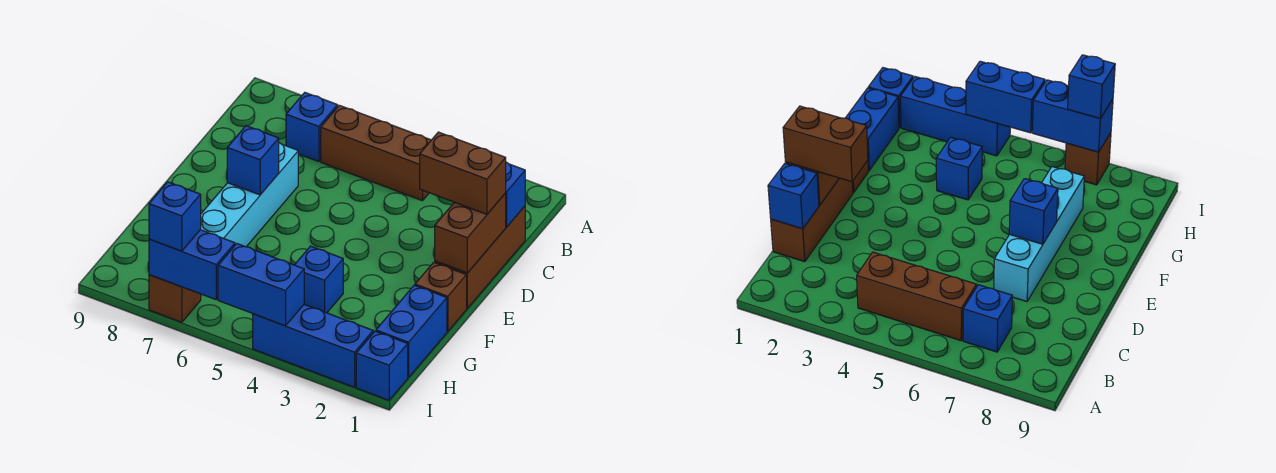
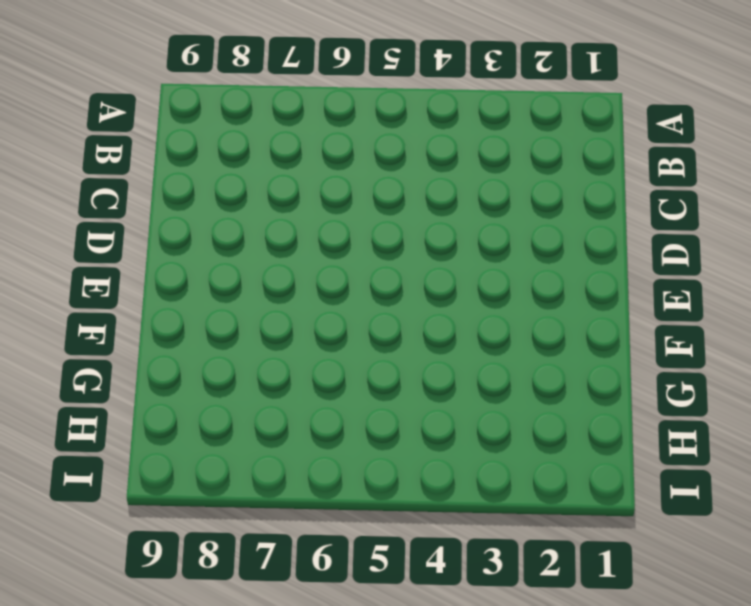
none -> brown brick B4:B6 level 1
none -> blue brick B7 level 1
none -> brown brick C1:E1 level 1

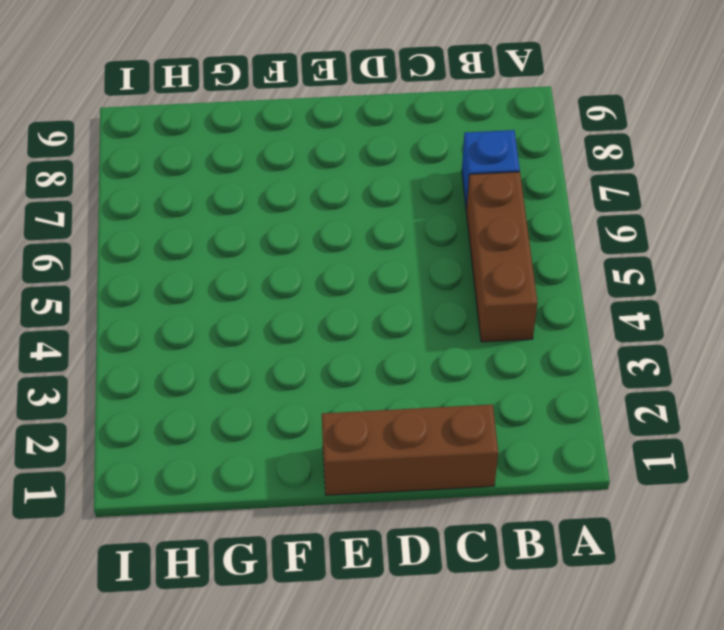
none -> cyan brick D7:G7 level 1
none -> brown brick F1 level 1
none -> blue brick G1:H1 level 1

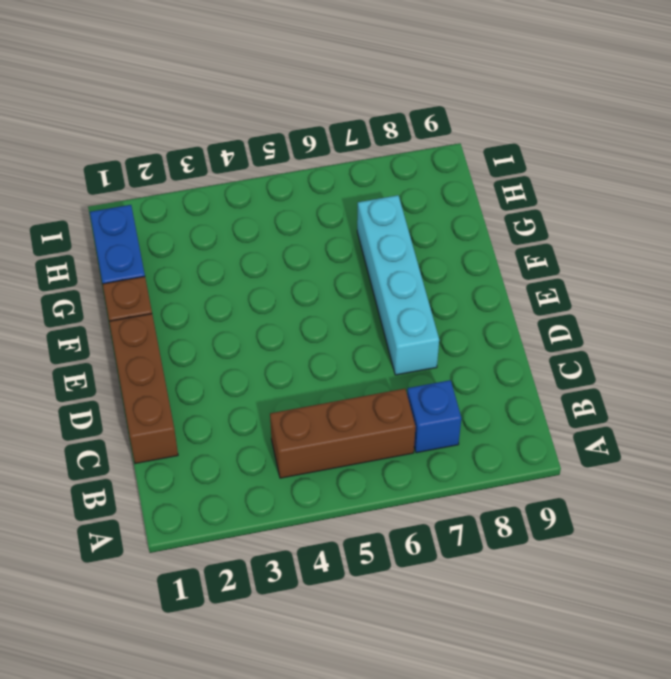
none -> blue brick G4 level 1
none -> blue brick I1 level 1
none -> blue brick I2:I4 level 1

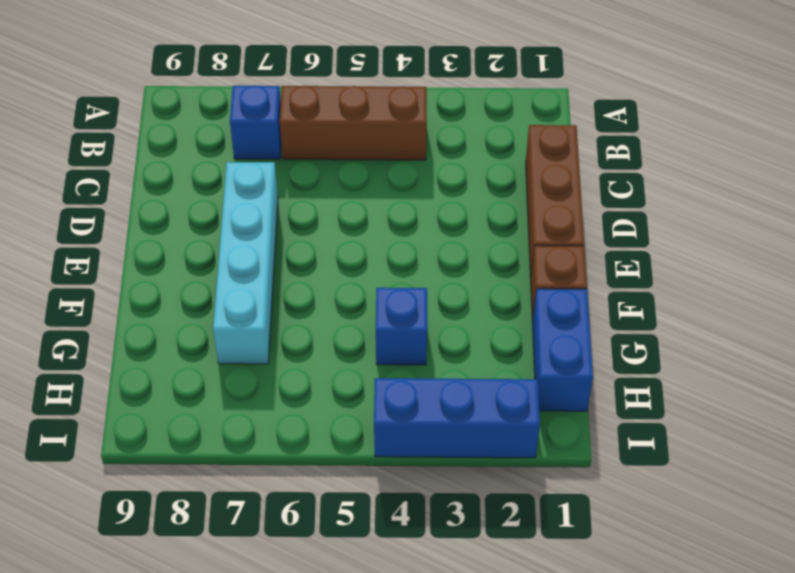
none -> blue brick I1 level 1
none -> brown brick I7 level 1
none -> blue brick C1 level 2

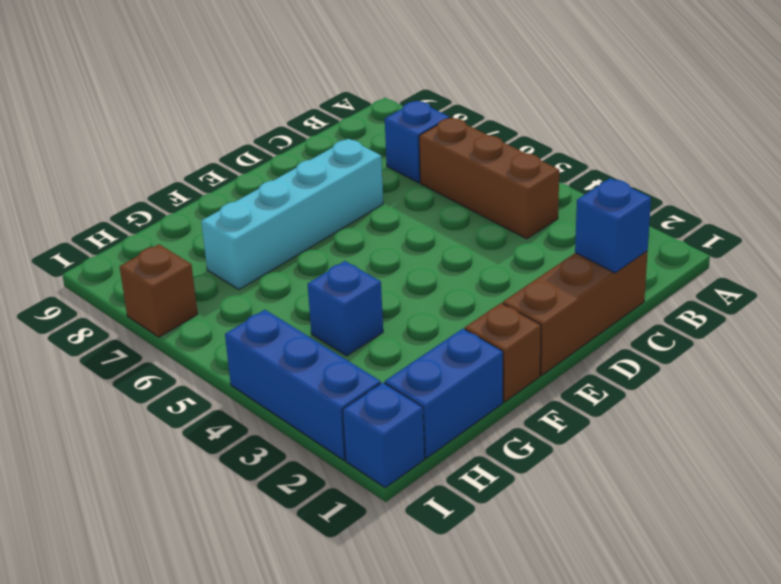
none -> brown brick D1:E1 level 2
none -> blue brick E7 level 2
none -> blue brick I4:I5 level 2

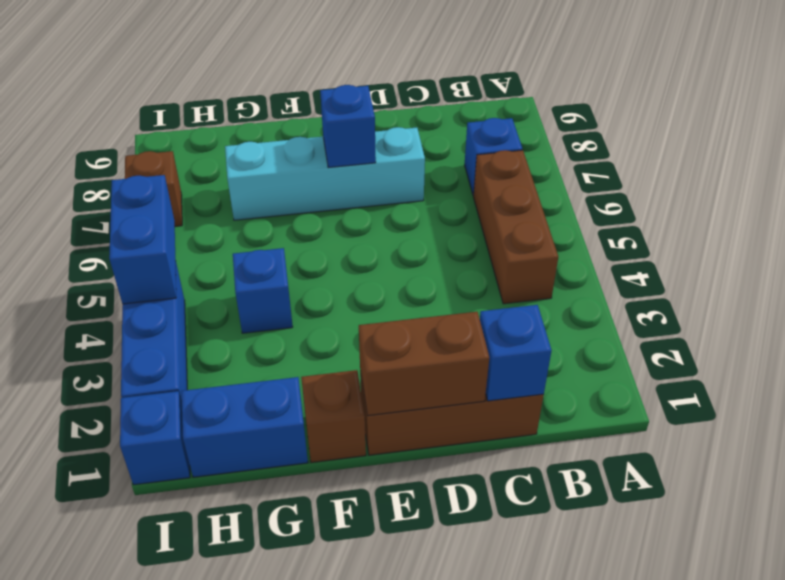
none -> blue brick I6:I7 level 2
none -> brown brick D1:D2 level 3
none -> blue brick I7 level 3

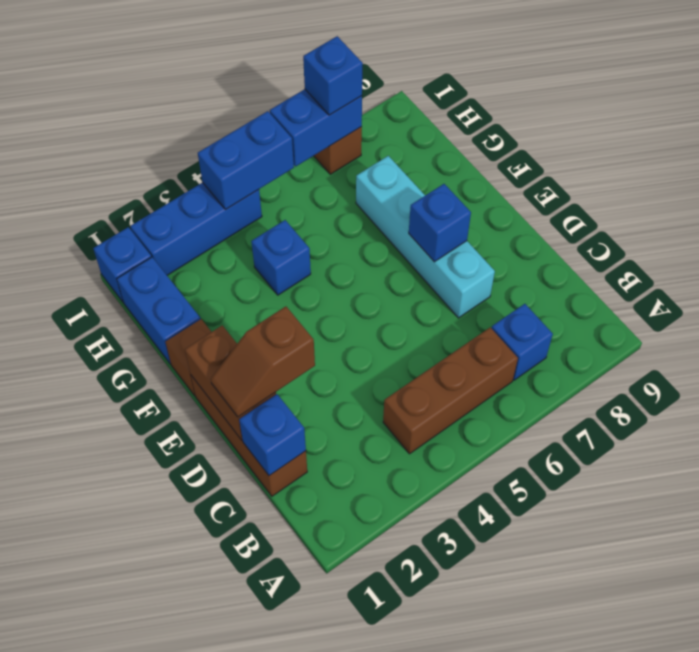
brown slope D1:D2 level 3 top 2 -> brown brick D1:D2 level 3

